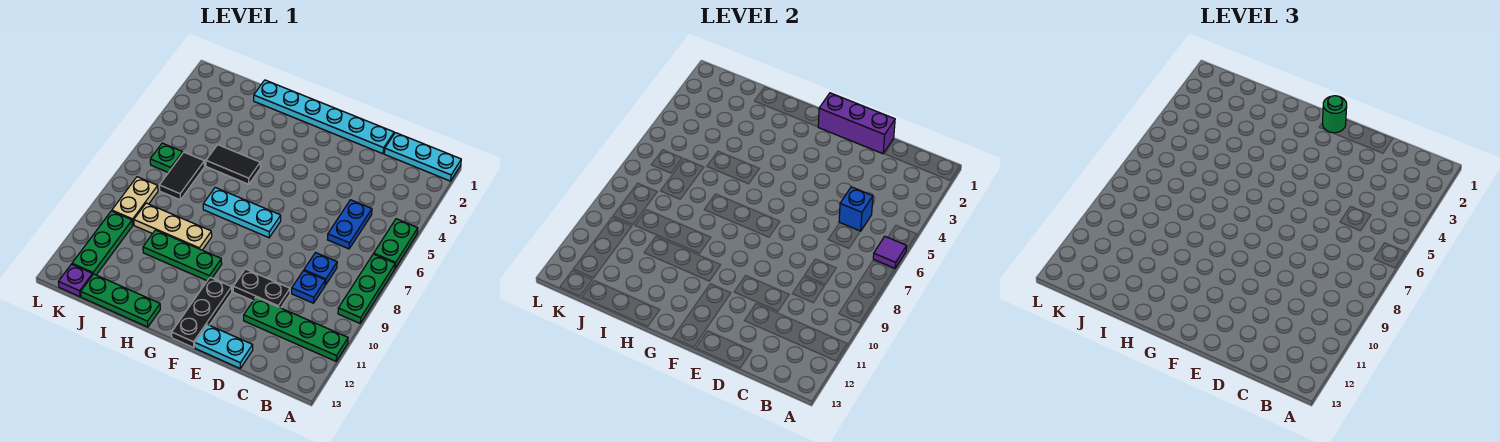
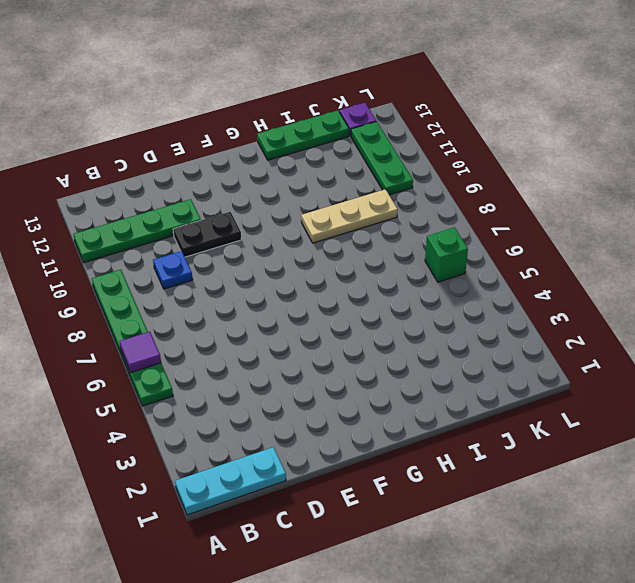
green brick K6 level 1 -> green plate K6 level 1
none -> blue plate C5:C6 level 1
none -> blue plate C8 level 1
none -> cyan plate D1:I1 level 1

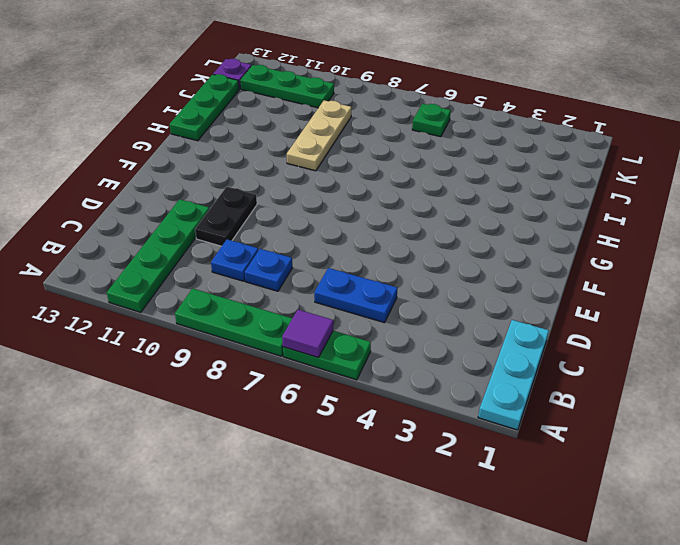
none -> cyan plate D1:I1 level 1
none -> cyan plate D13:E13 level 1
none -> cyan plate F7:H7 level 1

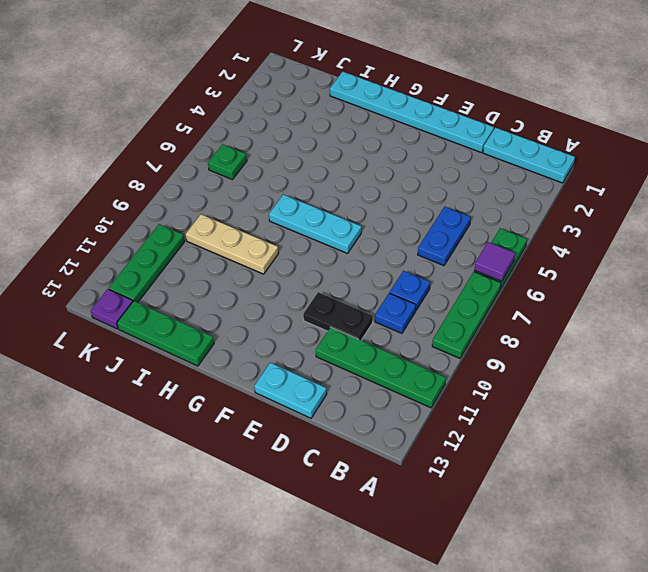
none -> black plate F11:F13 level 1
none -> green plate G10:I10 level 1
none -> black tile H5:I5 level 1

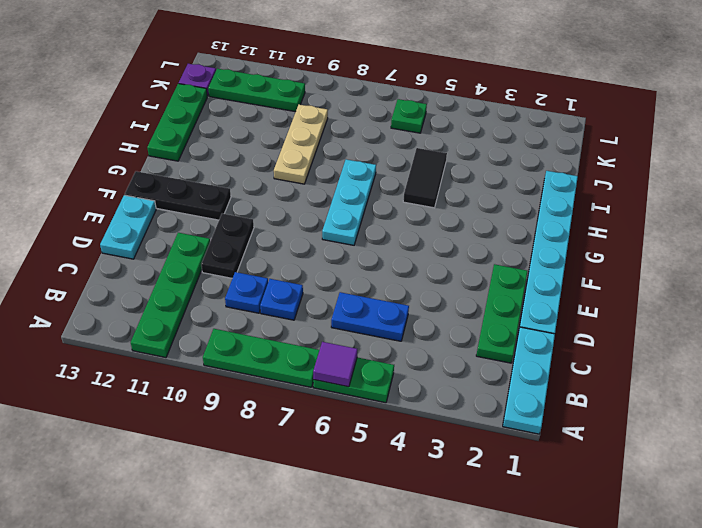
green plate C2:E2 level 1 -> green plate G10:I10 level 1
none -> black tile J6:J7 level 1
none -> tan plate K8:K9 level 1
none -> blue brick C5 level 2

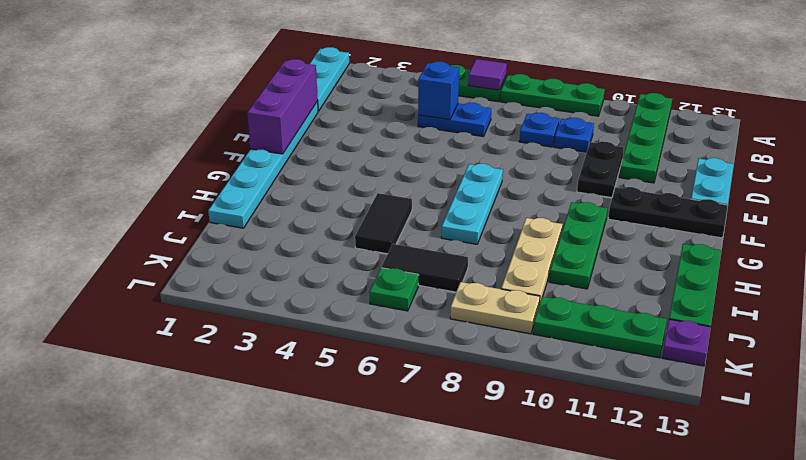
none -> green round brick F1 level 3

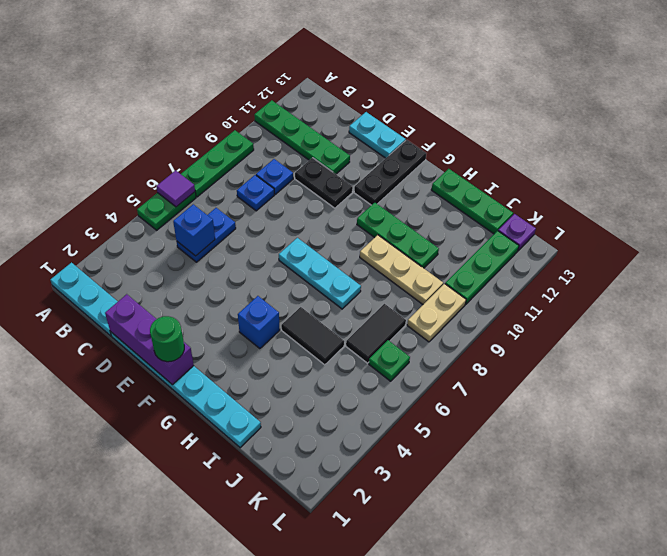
blue brick G4 level 1 -> none

